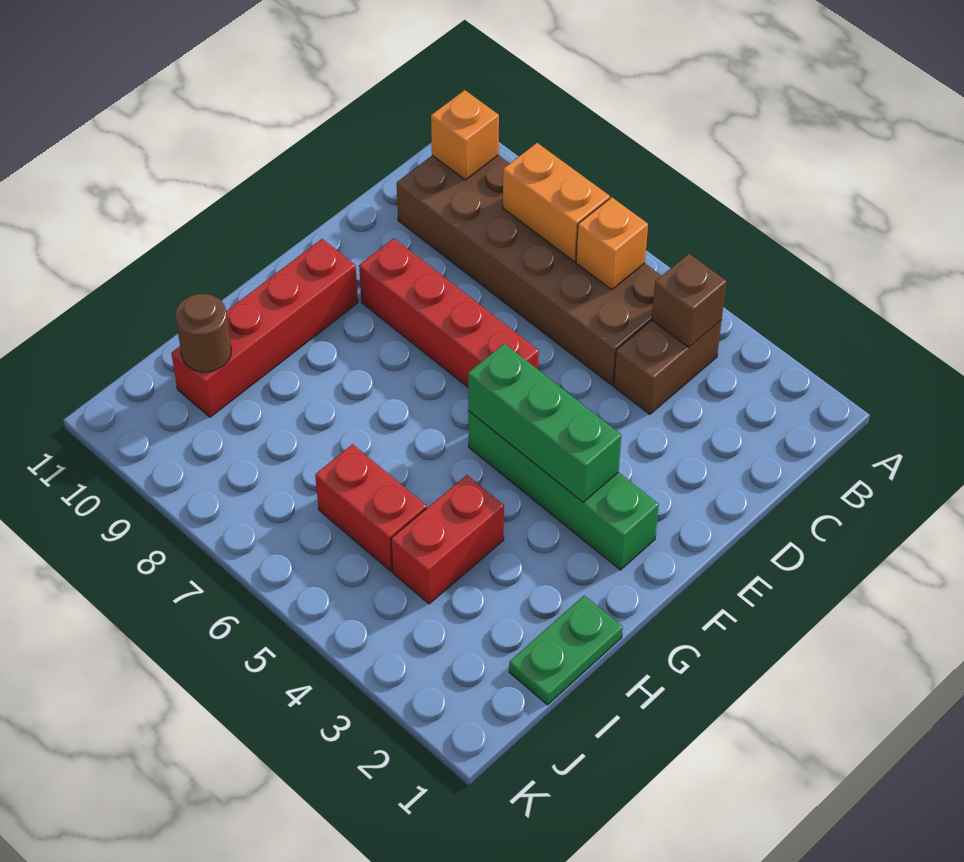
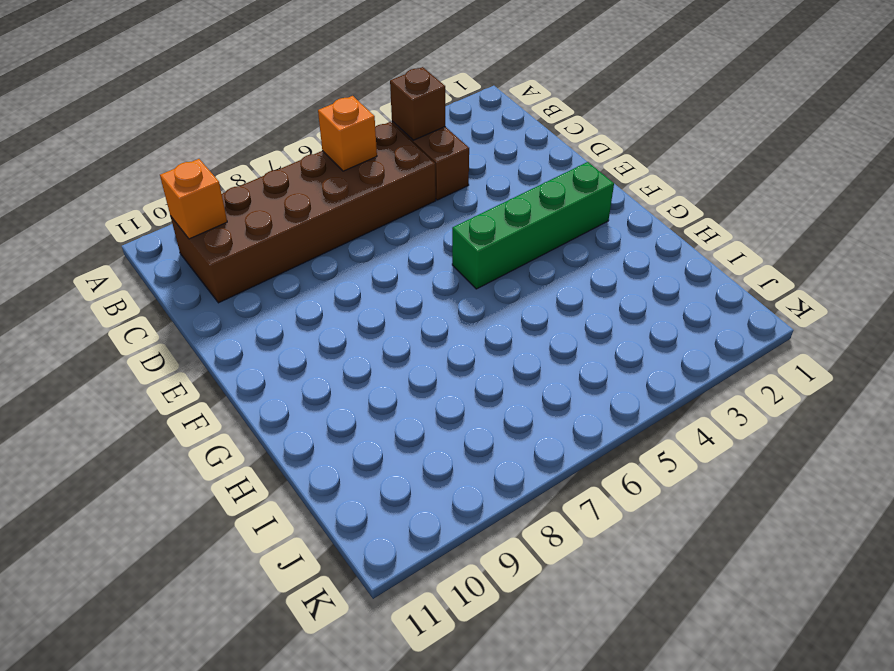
none -> red brick E6:E9 level 1
none -> red brick F10:I10 level 1
none -> green plate H1:I1 level 1

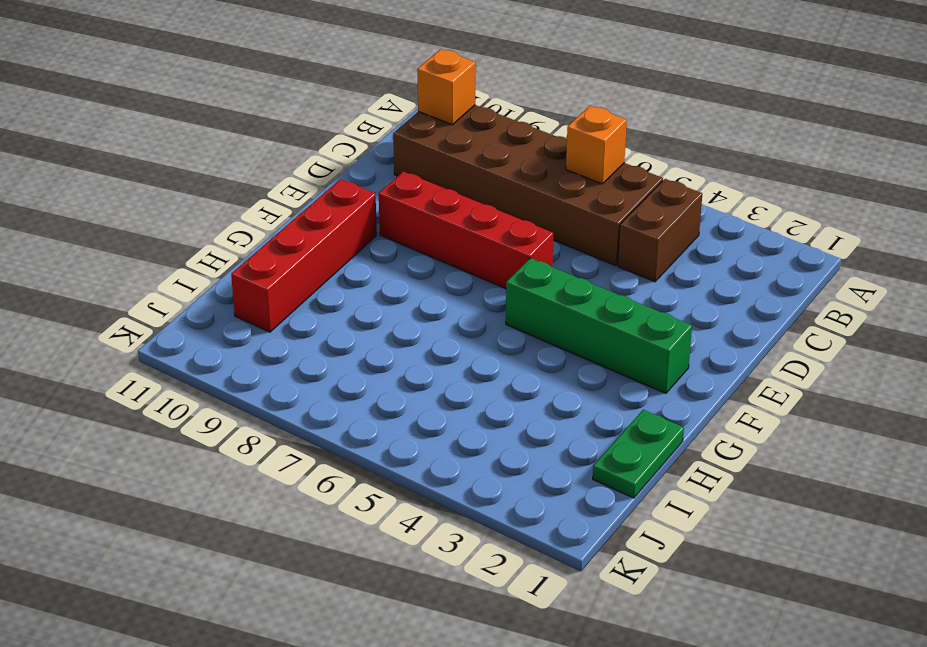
none -> red brick H4:I4 level 1
none -> red brick I5:I6 level 1
none -> brown brick B4 level 2

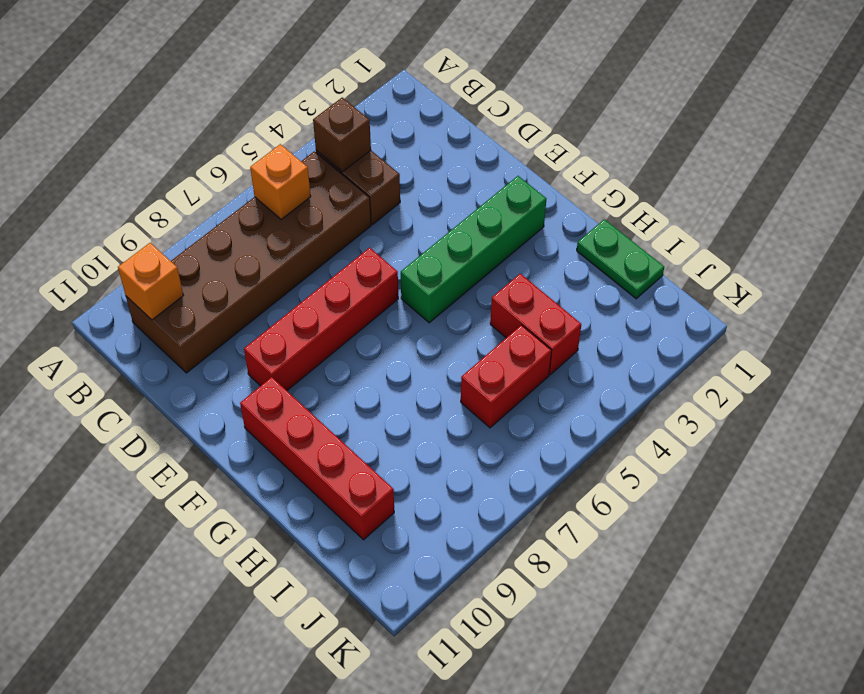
none -> orange brick B7:B8 level 2
none -> green brick F3:F5 level 2
none -> brown round brick I10 level 2

